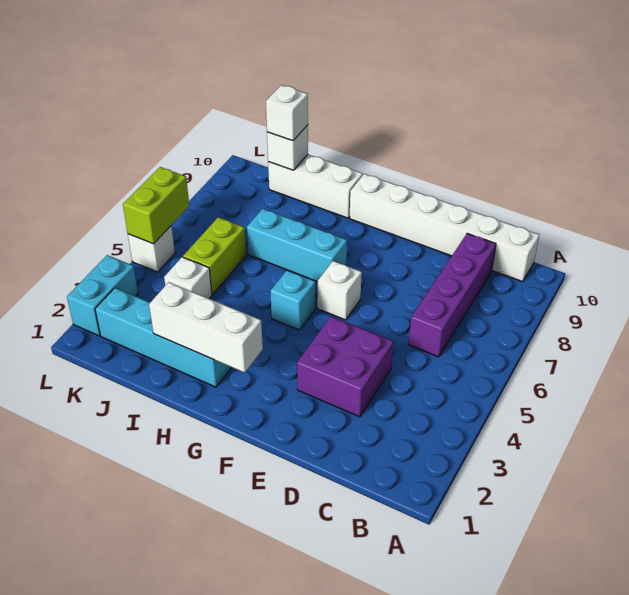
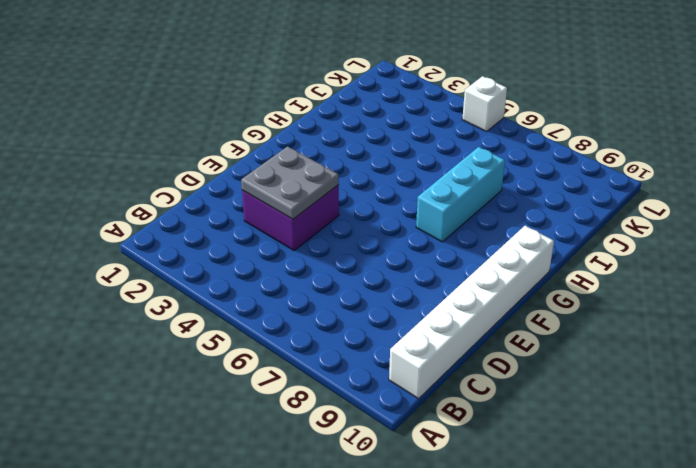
grey plate D3:E4 level 2 -> none
none -> purple brick C6:C9 level 1
none -> white brick F6 level 1
none -> cyan brick G5 level 1

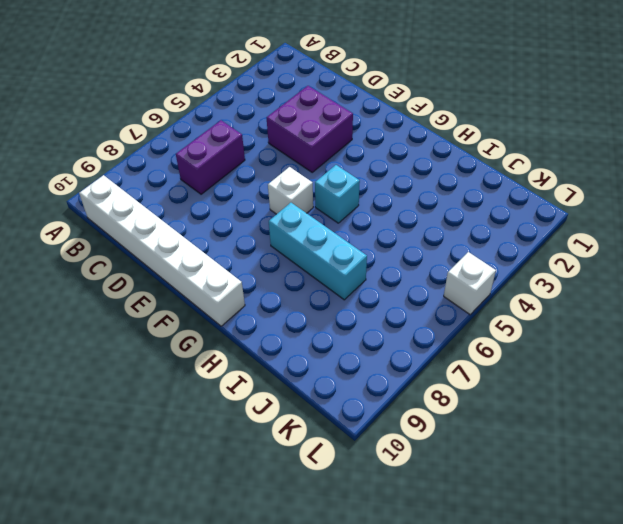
purple brick C6:C7 level 1 -> purple brick C6:C9 level 1
none -> cyan brick H2:K2 level 1
none -> white brick H10:J10 level 1
none -> white brick J4 level 1

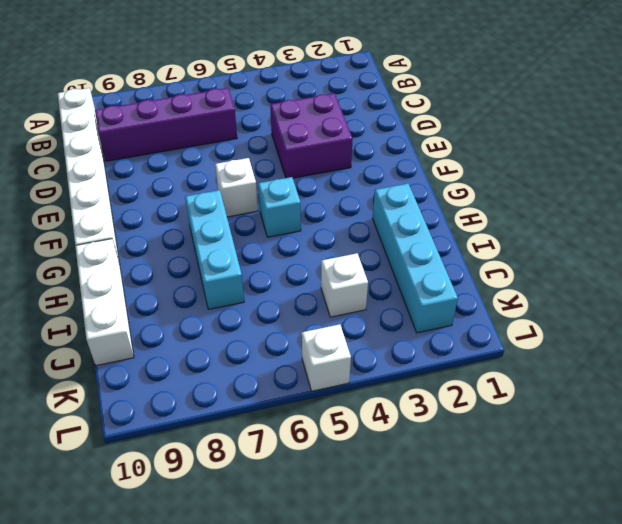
none -> lime brick J5:J6 level 1
none -> cyan brick L2:L3 level 1
none -> white brick G2:I2 level 2

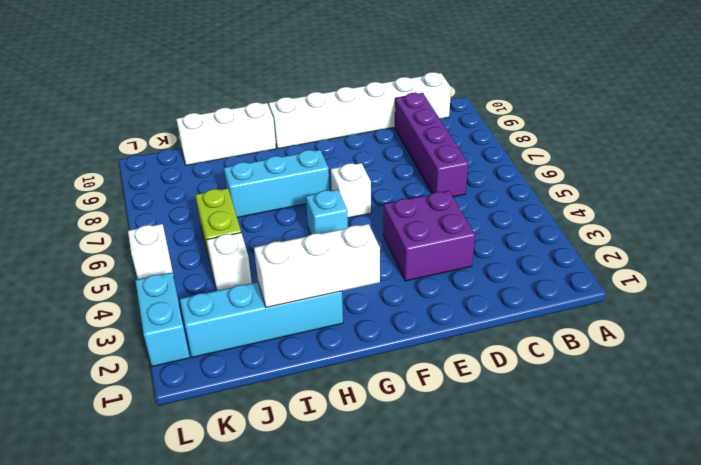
none -> white brick J10 level 2
none -> lime brick L5:L6 level 2
none -> white brick J10 level 3

